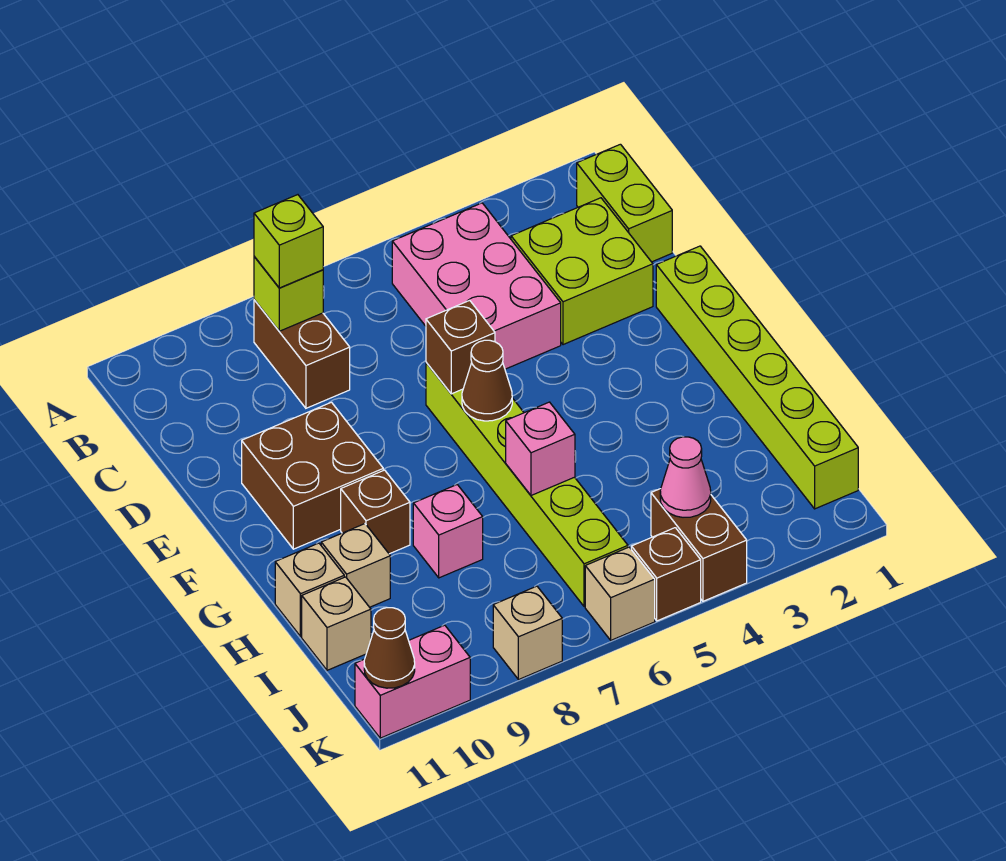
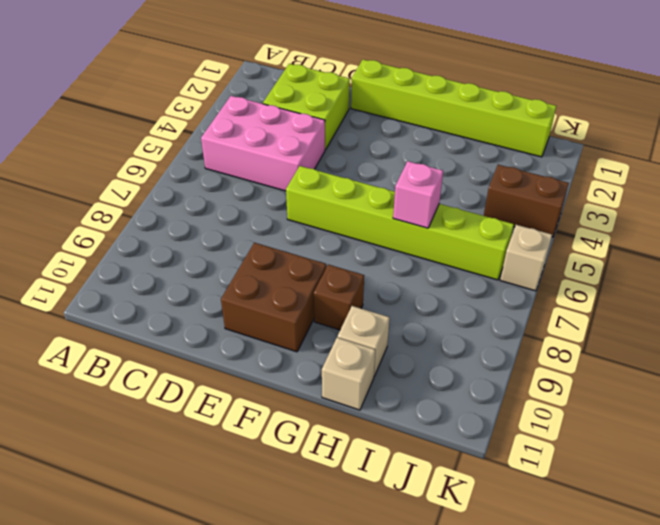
none -> lime brick B1:C1 level 1
none -> brown brick B8:C8 level 1
none -> pink brick H8 level 1

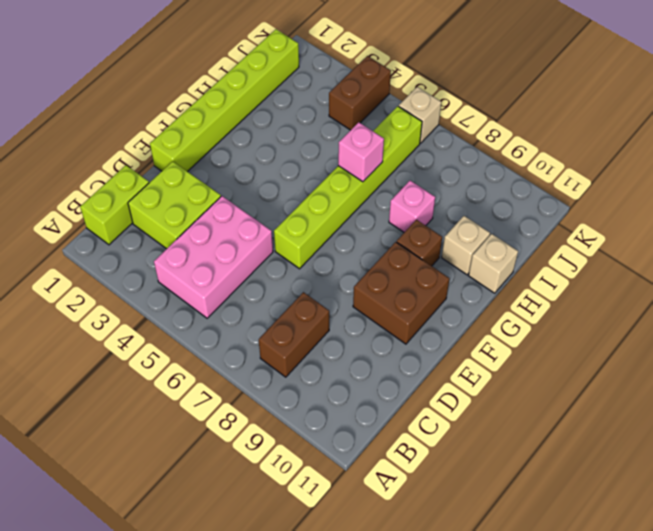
none -> tan brick I11 level 1
none -> brown brick K5 level 1
none -> tan brick K8 level 1

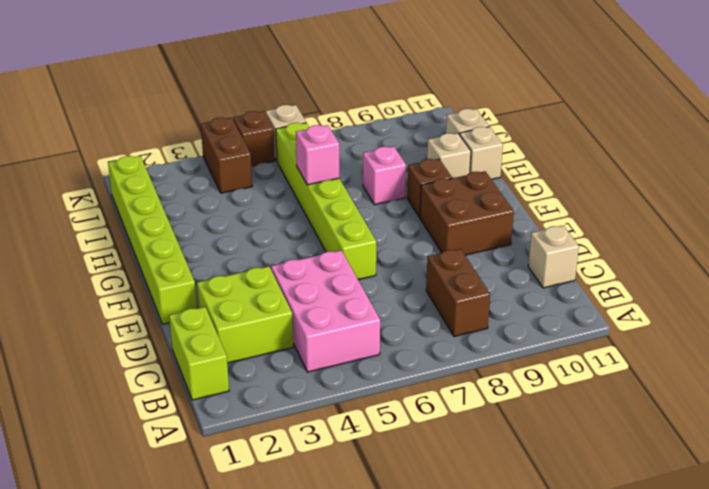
tan brick C11 level 1 -> tan brick K8 level 1
none -> pink brick K10:K11 level 1
none -> lime brick B8 level 2
none -> brown brick E6 level 2

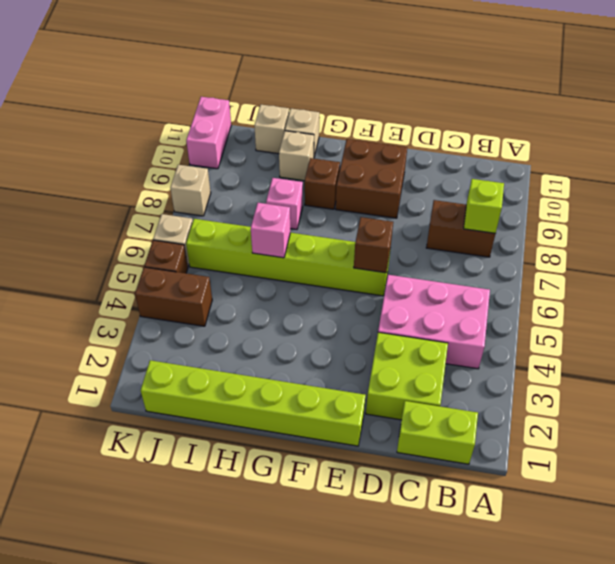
none -> brown cone F6 level 2
none -> pink cone J4 level 2
none -> brown cone K11 level 2

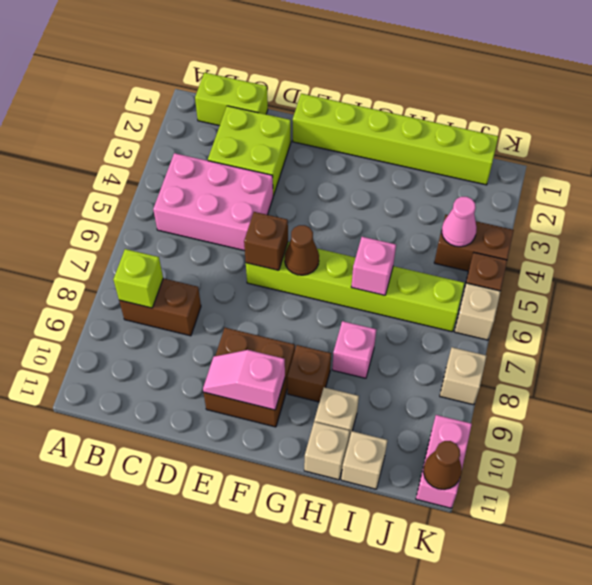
pink slope E10:F10 level 2 top F -> none
none -> lime brick B8 level 3

